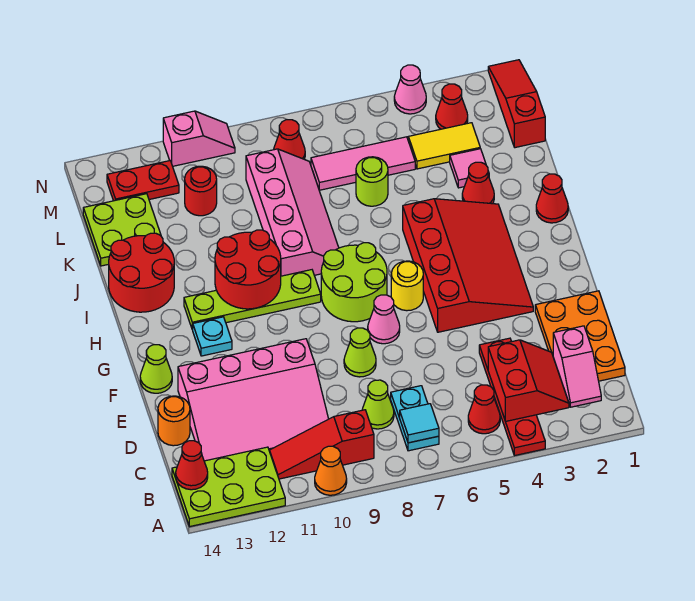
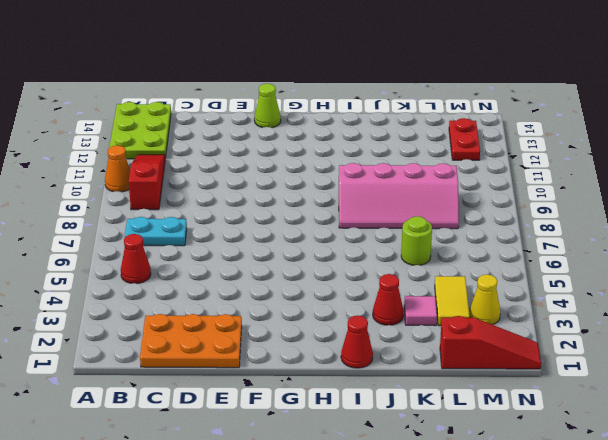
yellow cone M3 level 1 -> red cone M3 level 1
none -> red plate A4:D4 level 1
none -> lime cone C8 level 1
none -> pink slope C10:E13 level 1 top E
none -> orange round brick D14 level 1

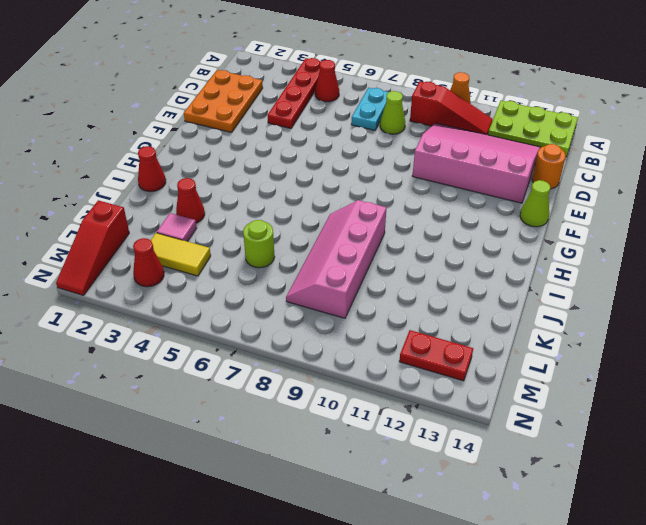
none -> lime cone E8 level 1
none -> red slope F3:I5 level 1 top 5
none -> pink cone F7 level 1
none -> yellow round brick G6 level 1

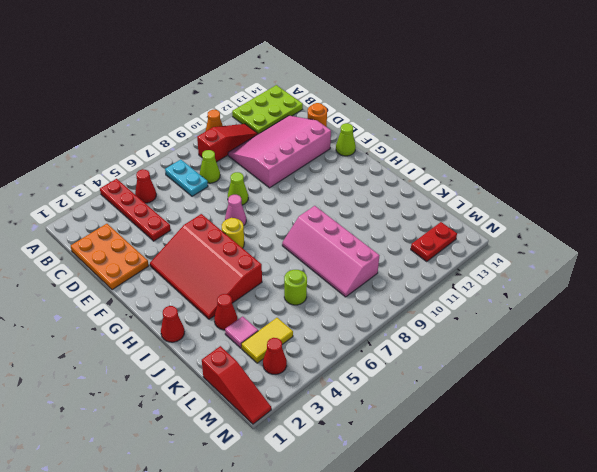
none -> lime round brick G7:H8 level 1
none -> cyan plate G12 level 1
none -> lime plate H9:H12 level 1
none -> red round brick I13:J14 level 1

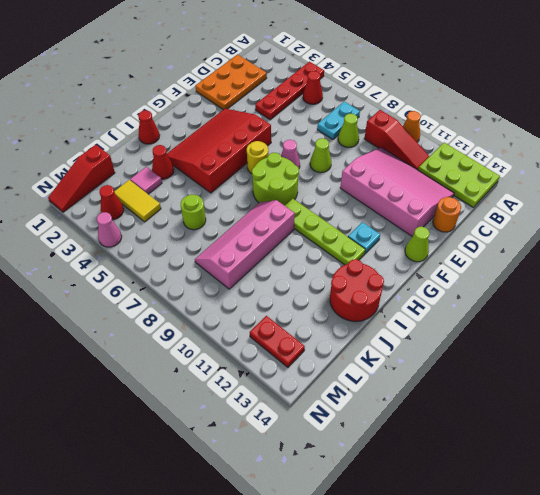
none -> lime plate K13:L14 level 1
none -> pink tile L5:L7 level 1
none -> red round brick L11 level 1
none -> red cone M8 level 1

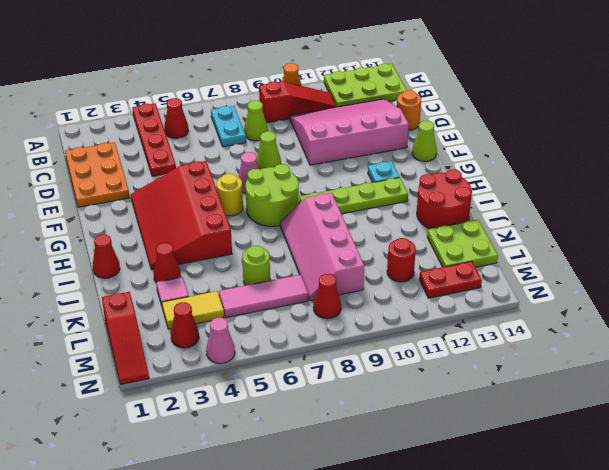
none -> pink slope N10:N11 level 1 top 11
none -> pink slope B2:C2 level 2 top C
none -> red slope B3:C4 level 2 top 4
none -> cyan tile B7 level 2

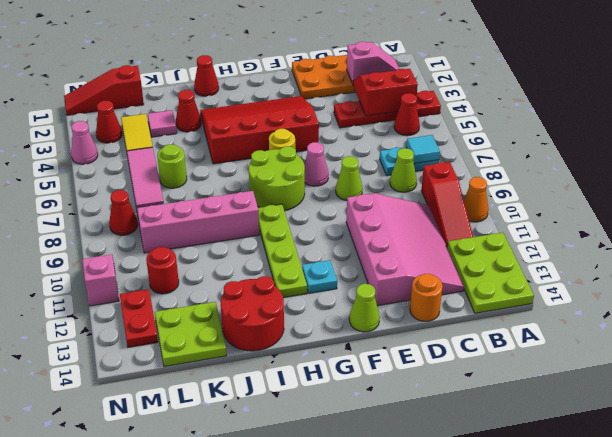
none -> red cone B14 level 2
none -> red round brick H10:I11 level 2

